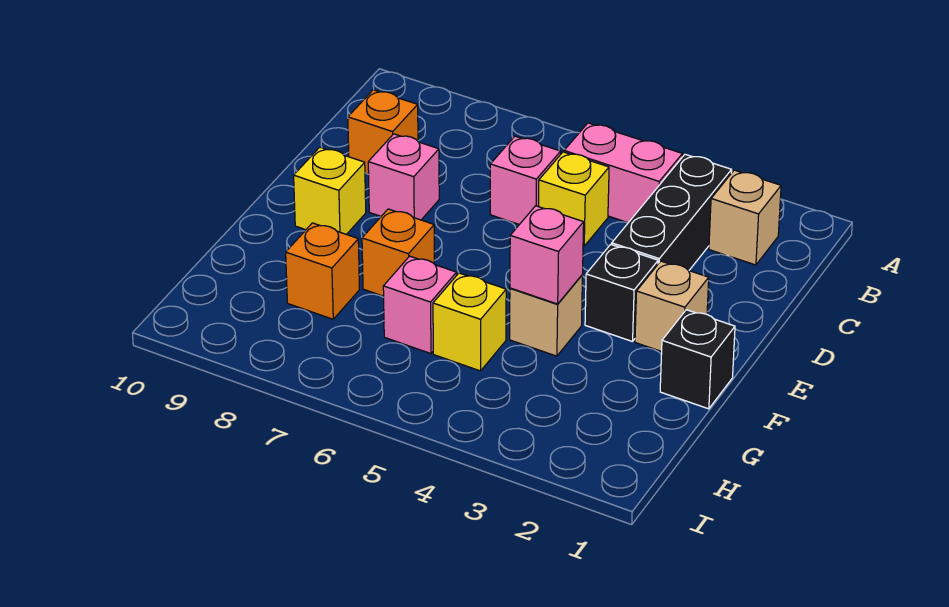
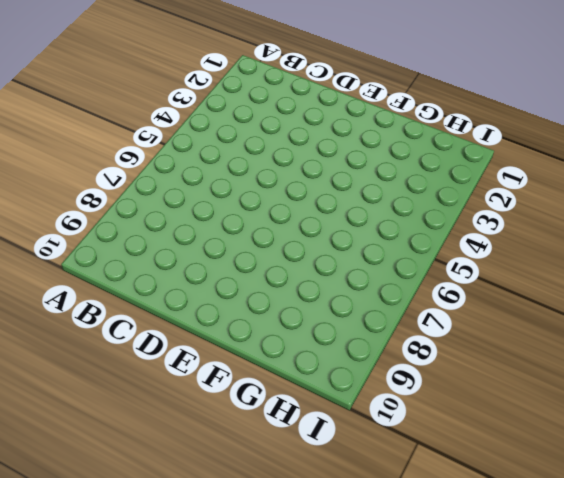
none -> tan brick B2 level 1
none -> black brick B3:D3 level 1
none -> pink brick B4:B5 level 1

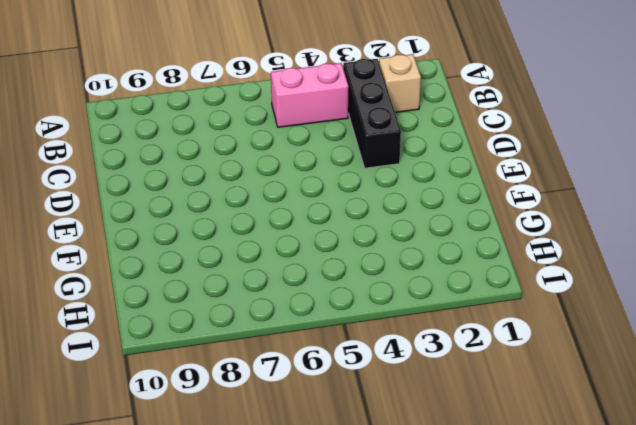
none -> yellow brick C5 level 1
none -> pink brick C6 level 1
none -> orange brick C9 level 1

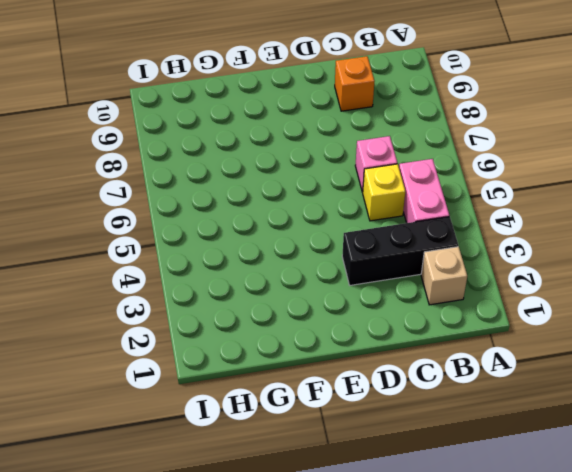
none -> pink brick D8 level 1
none -> tan brick E2 level 1
none -> black brick E3 level 1

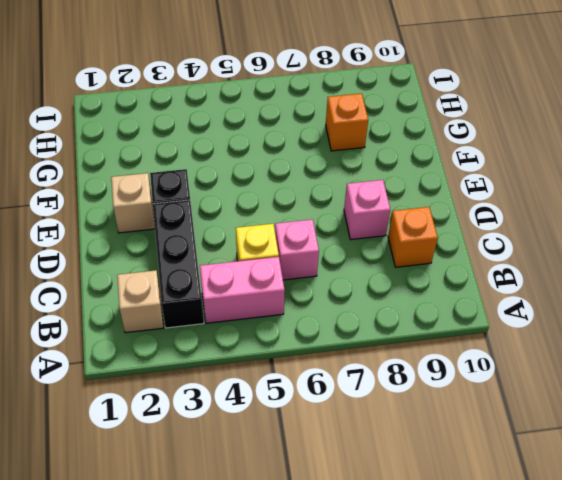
none -> yellow brick E9 level 1
none -> black brick F1 level 1
none -> tan brick F4 level 1

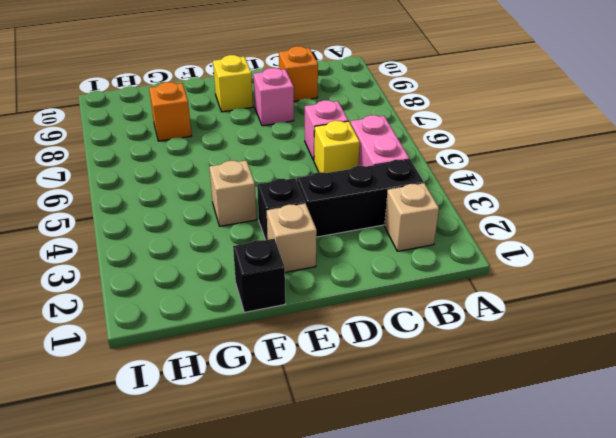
none -> orange brick F7 level 1
none -> yellow brick G5 level 1
none -> pink brick G6 level 1

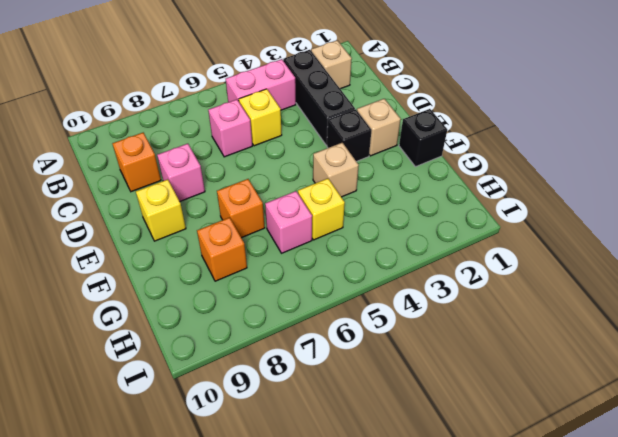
none -> pink brick F4 level 2

